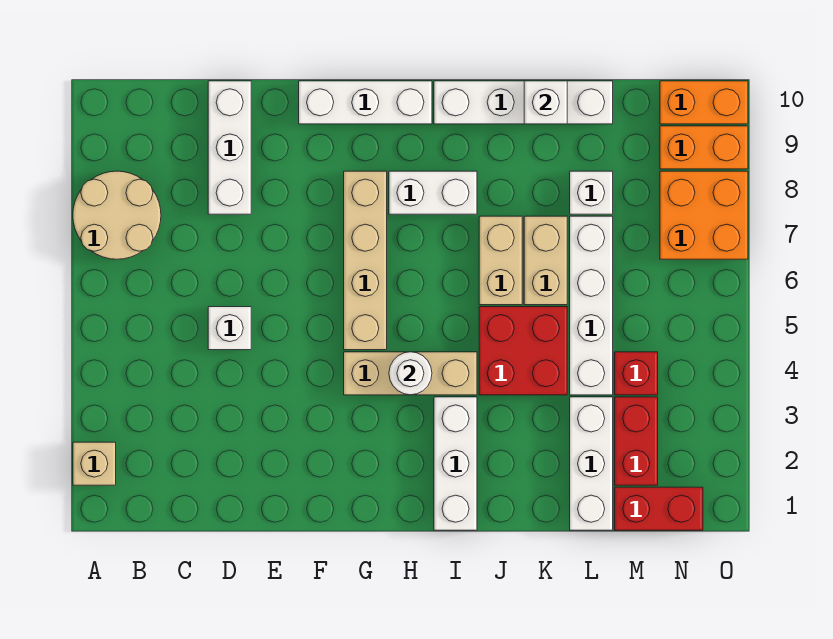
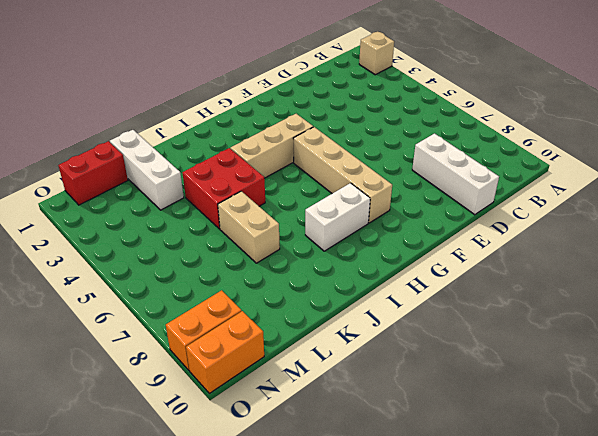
none -> tan round brick A7:B8 level 1
none -> white brick D5 level 1
none -> white brick F10:H10 level 1

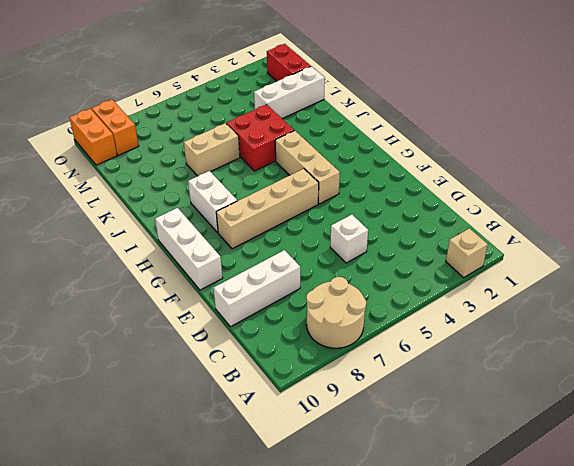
none -> white brick I1:I3 level 1
none -> white brick I10:L10 level 1
none -> tan brick J6:J7 level 1

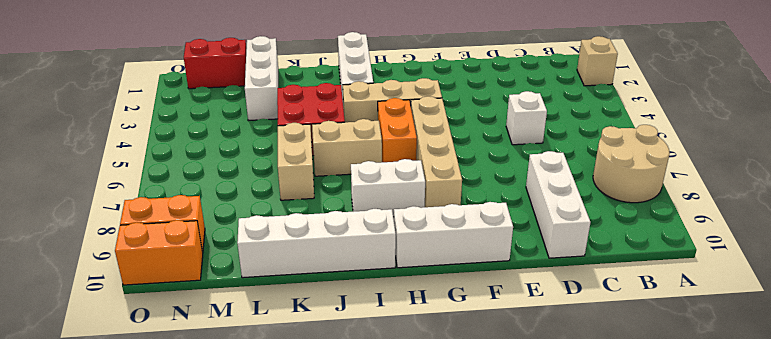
orange brick H5:H6 level 1 -> none
tan brick I6:J6 level 1 -> tan brick J6:J7 level 1
none -> white brick L4:L7 level 1
none -> white brick L8 level 1
none -> red brick M2:M3 level 1

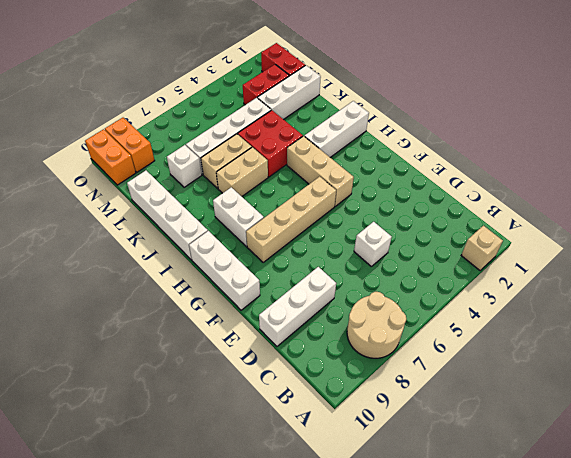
none -> red brick M4 level 1
none -> orange brick N7:O8 level 1
none -> white round brick H4 level 2

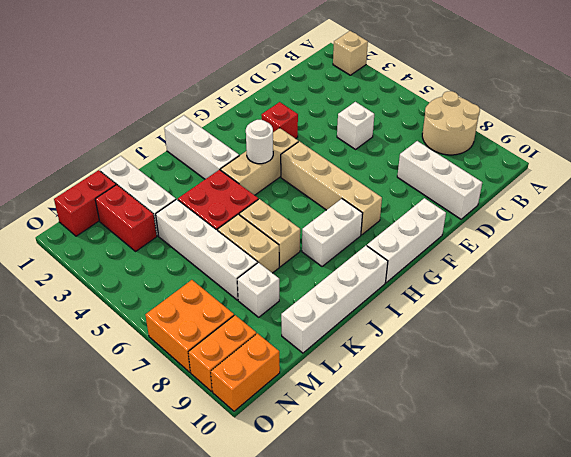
red brick F3 level 1 -> red brick M4 level 1
none -> white brick K10 level 2

